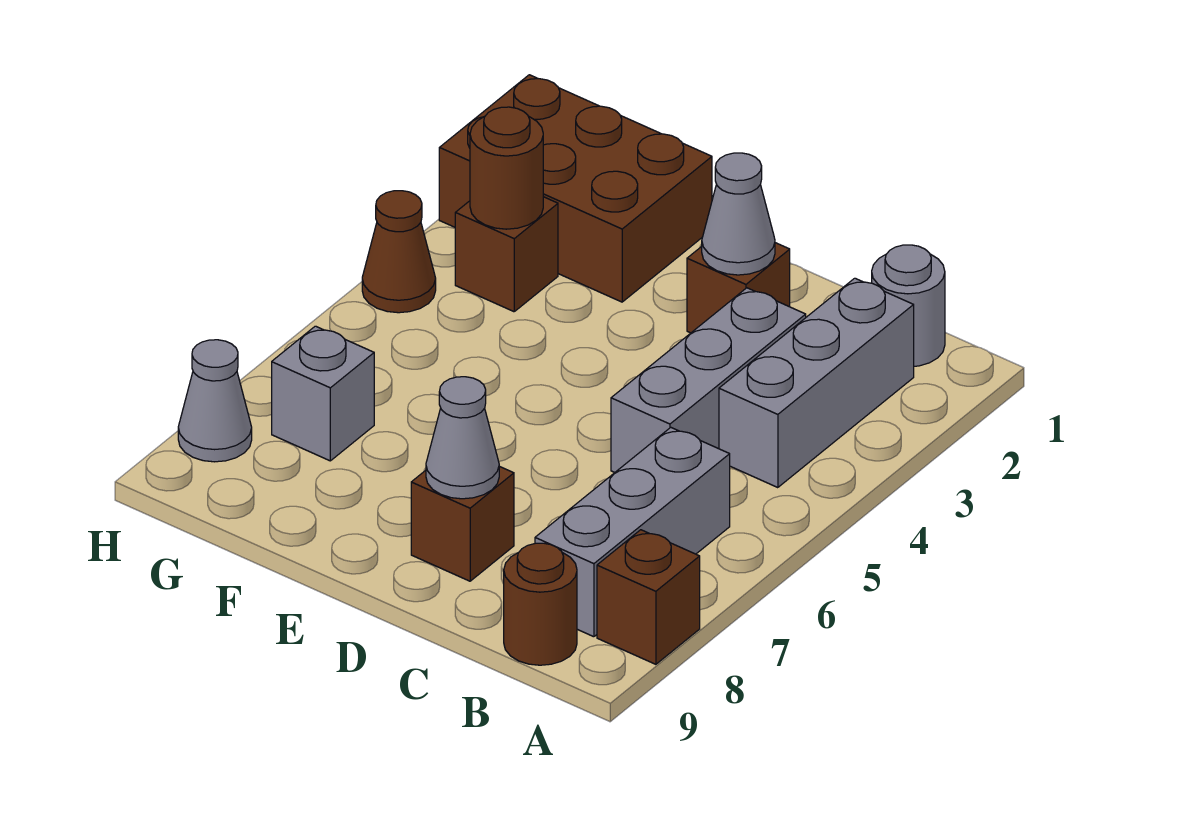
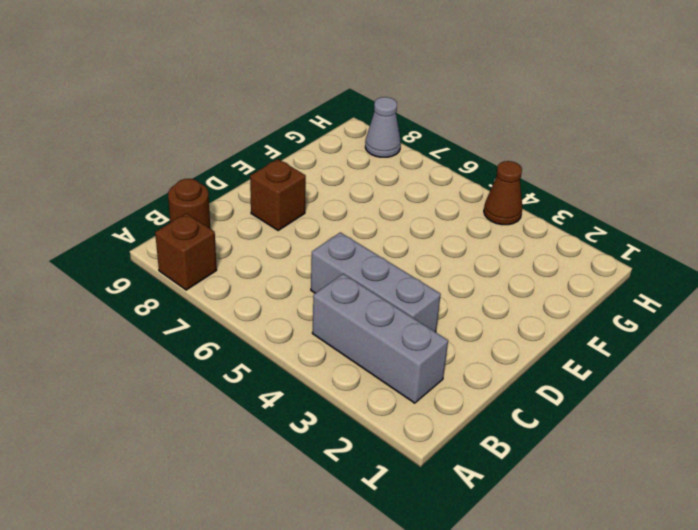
none -> grey round brick B1 level 1
none -> grey brick B6:B8 level 1
none -> brown brick D2 level 1

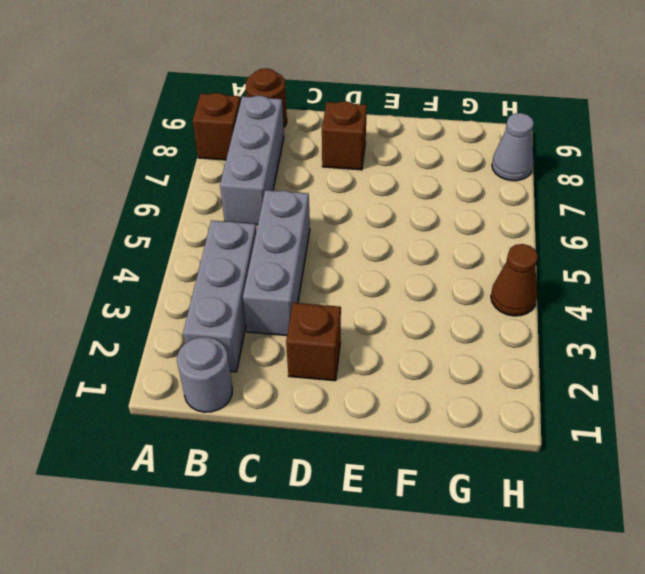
none -> brown brick F1:H2 level 1
none -> brown brick G3 level 1
none -> grey brick G7 level 1

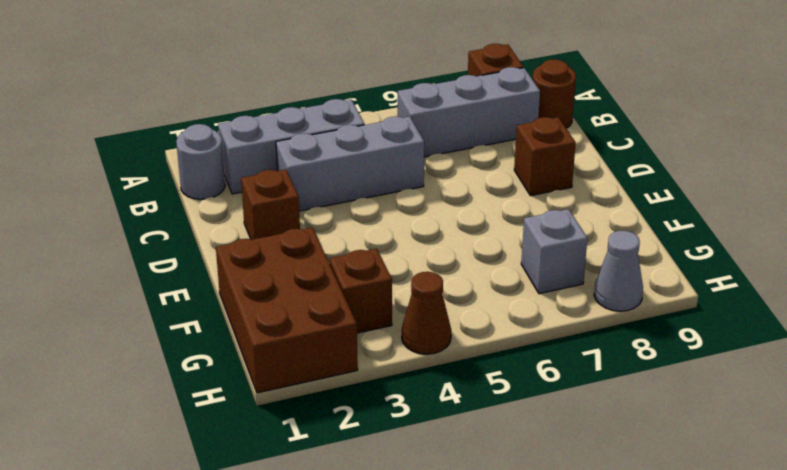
none -> grey cone D2 level 2
none -> grey cone D8 level 2
none -> brown round brick G3 level 2

